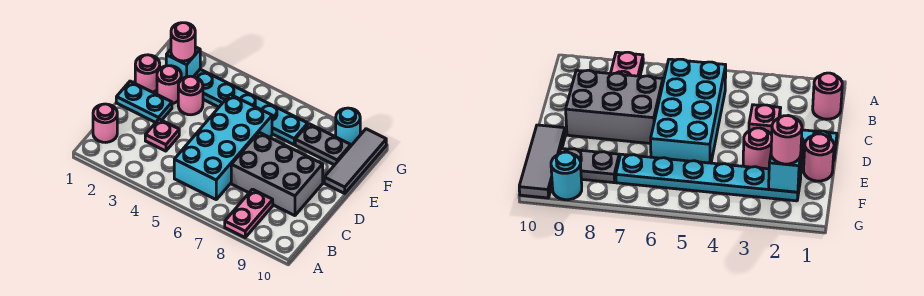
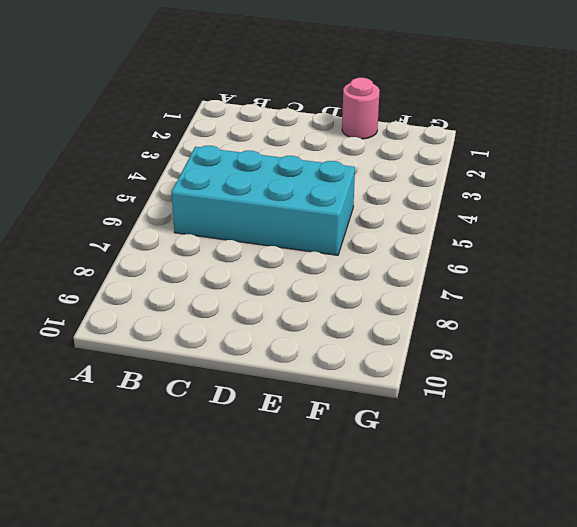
none -> pink plate A8:B8 level 1
none -> pink round brick B1 level 1
none -> pink plate C3 level 1

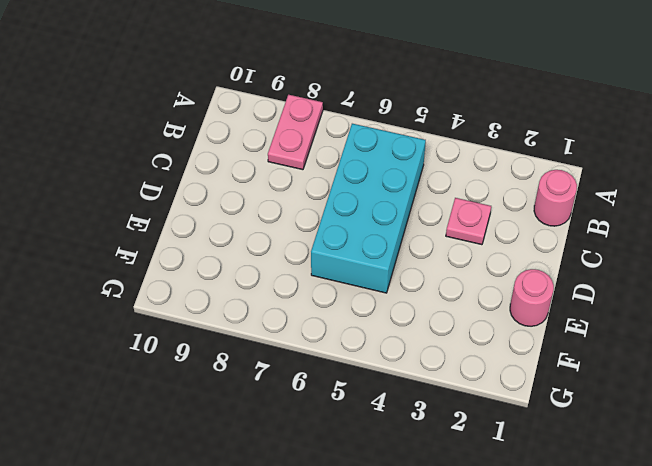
none -> grey brick C7:D9 level 1
none -> cyan plate D1:D2 level 1
none -> pink round brick E2 level 1

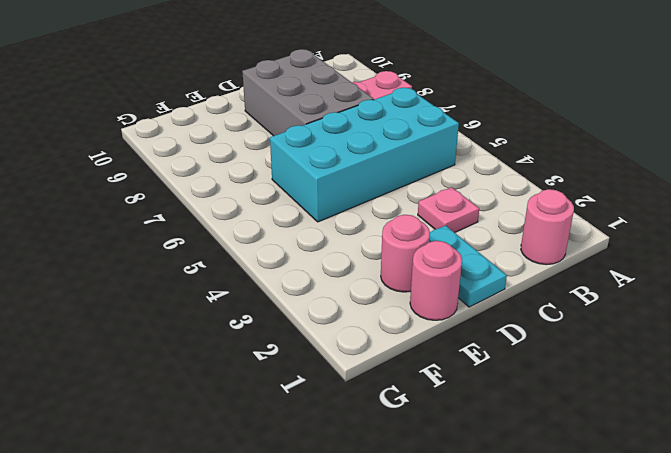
none -> pink round brick E3 level 1
none -> grey tile E10:G10 level 1
none -> cyan plate F2:F7 level 1

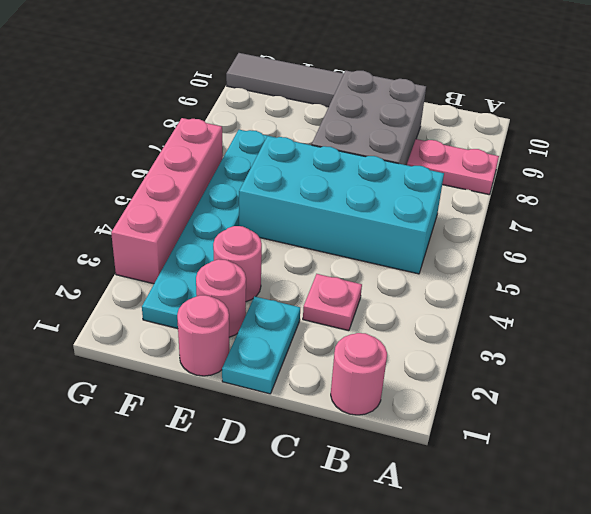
pink brick G3:G6 level 1 -> none
none -> grey plate F8:F9 level 1
none -> cyan round brick G9 level 1
none -> cyan brick F2 level 2

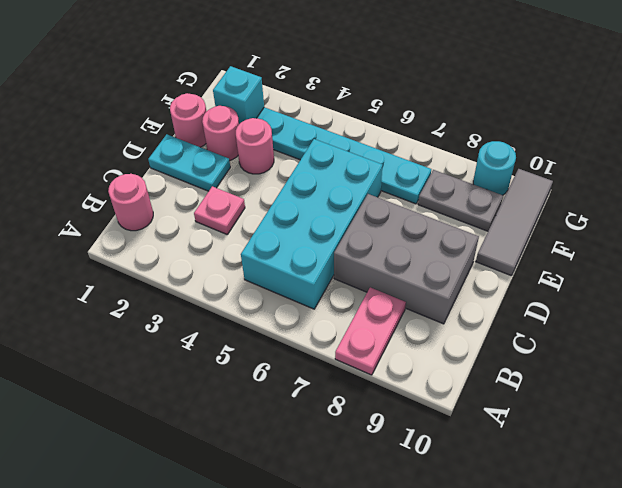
none -> pink round brick F2 level 3

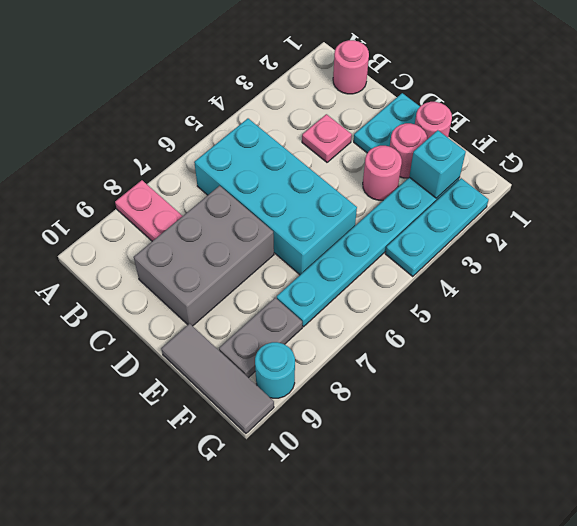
cyan plate G2:G4 level 1 -> none
none -> pink round brick F2 level 3

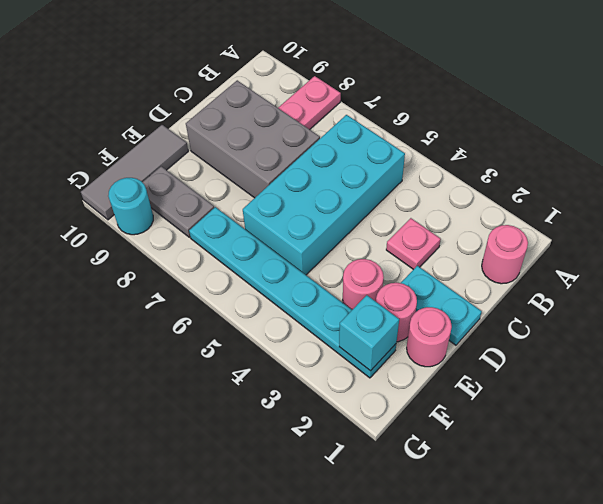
none -> pink round brick F2 level 3

